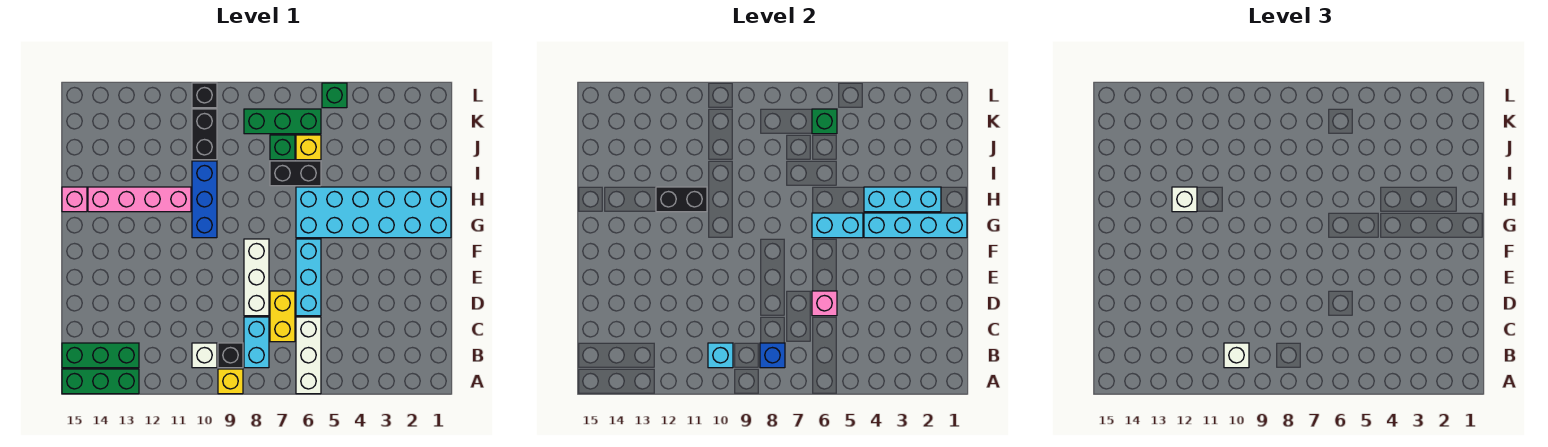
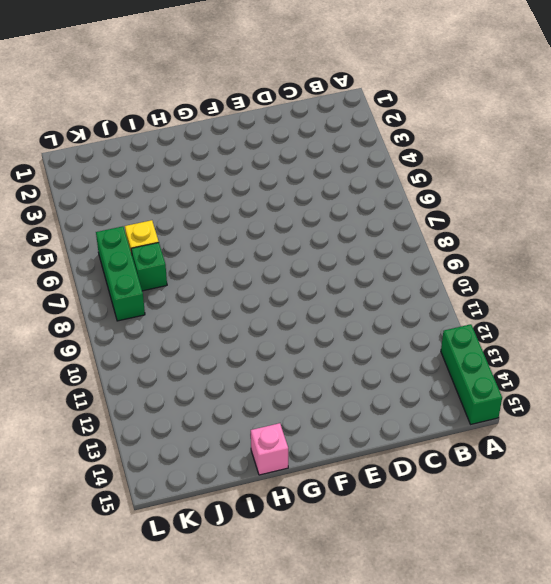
none -> white brick A6:C6 level 1
none -> yellow brick A9 level 1
none -> cyan brick B8:C8 level 1
none -> black brick B9 level 1

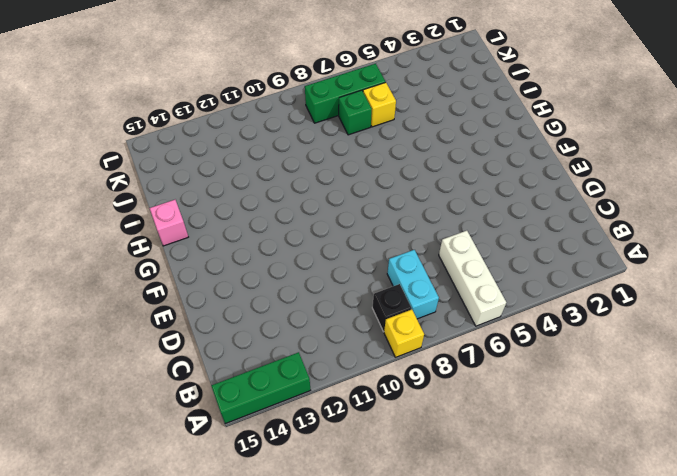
none -> white brick B10 level 1
none -> green brick B13:B15 level 1
none -> yellow brick C7:D7 level 1
none -> cyan brick D6:F6 level 1

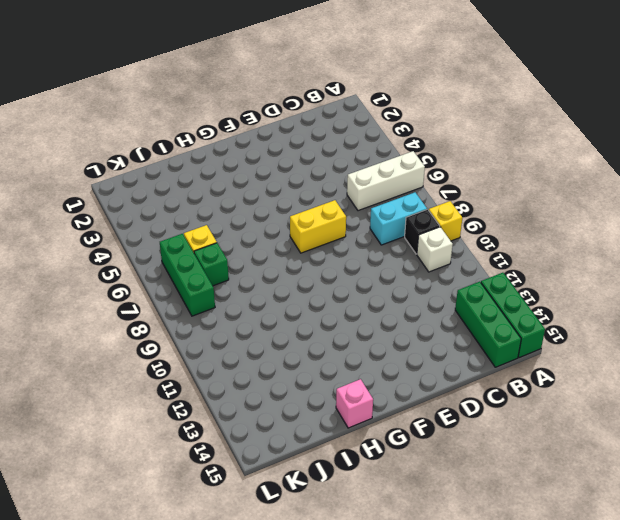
yellow brick E7:F7 level 1 -> yellow brick C7:D7 level 1
none -> cyan brick D6:F6 level 1
none -> white brick D8:F8 level 1
none -> cyan brick G1:H6 level 1
none -> blue brick G10:I10 level 1

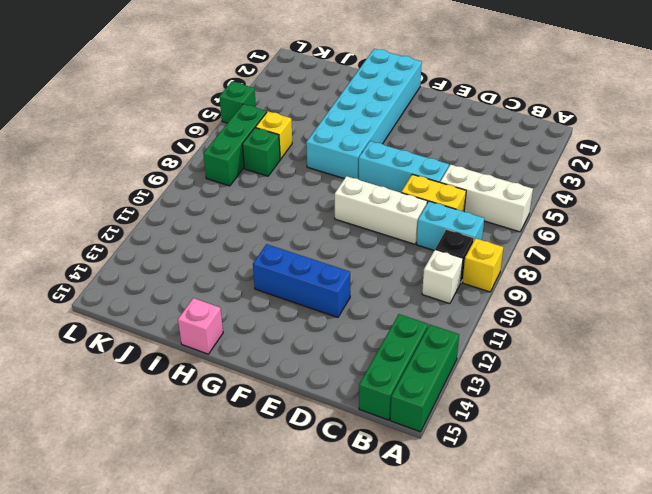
blue brick E12:G12 level 1 -> blue brick G10:I10 level 1
none -> pink brick H11:H14 level 1
none -> black brick I6:I7 level 1
none -> black brick J10:K10 level 1
none -> black brick L10 level 1

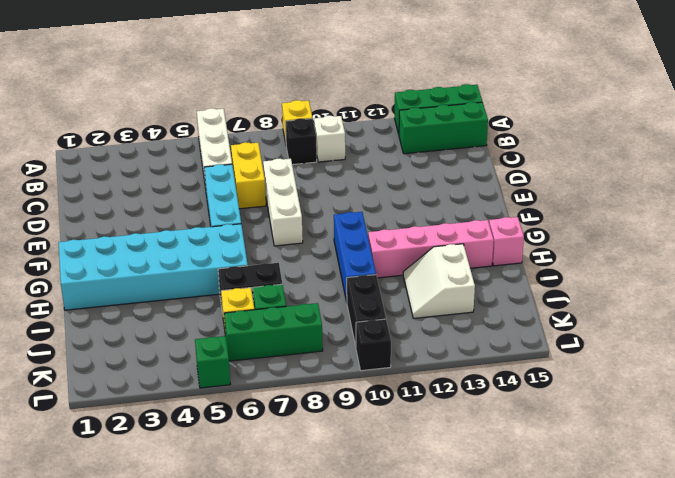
white slope I12:J13 level 1 top 13 -> none
none -> cyan brick B8:C8 level 1
none -> blue brick B8 level 2
none -> cyan brick B10 level 2
none -> pink brick D6 level 2

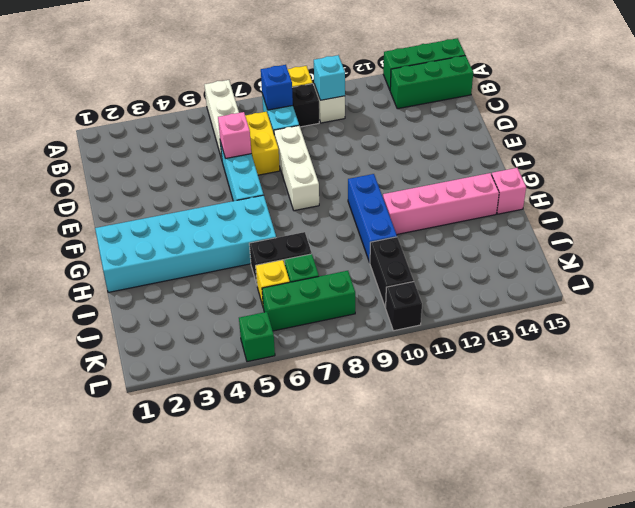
none -> cyan brick G1:G4 level 2
none -> cyan brick G5:G6 level 2
none -> cyan brick H2:H4 level 2
none -> black brick H11:H12 level 2

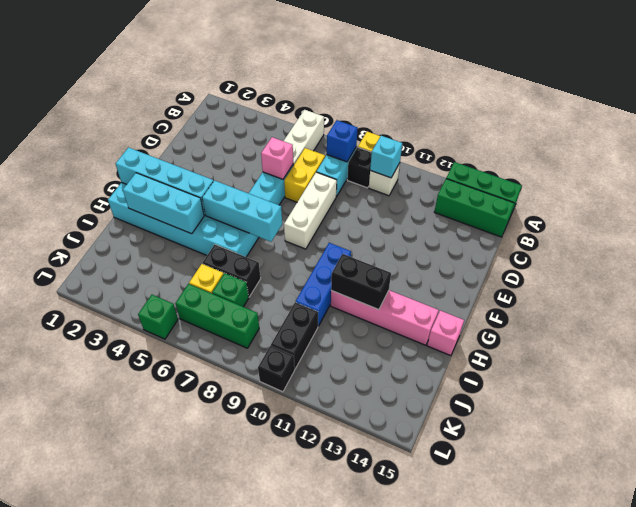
cyan brick G5:G7 level 2 -> cyan brick G5:G6 level 2
none -> green brick K6 level 2
none -> white brick B10 level 3
none -> white brick H12 level 3

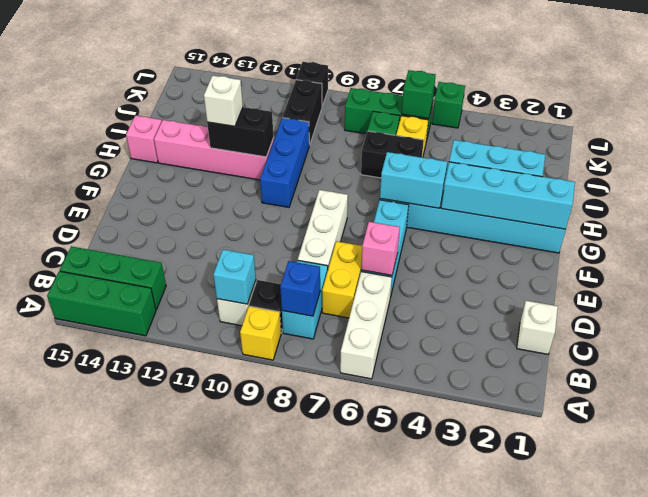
white brick C1 level 1 -> white brick B10 level 3

